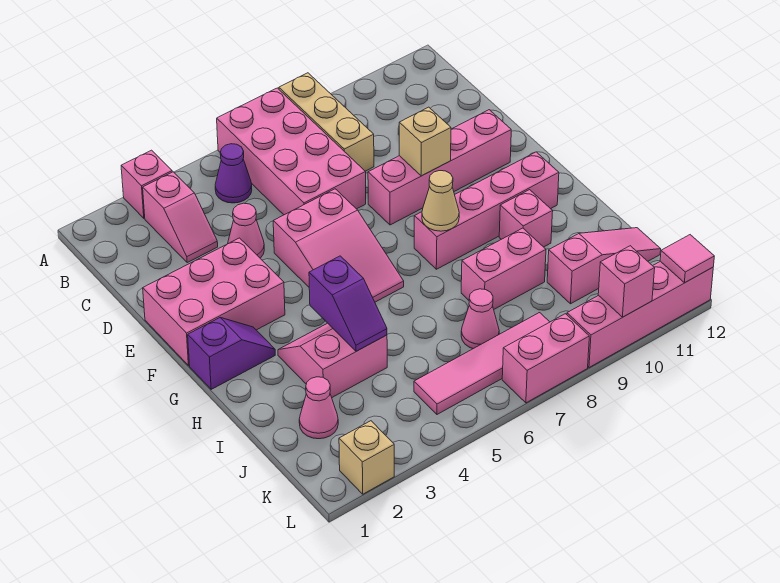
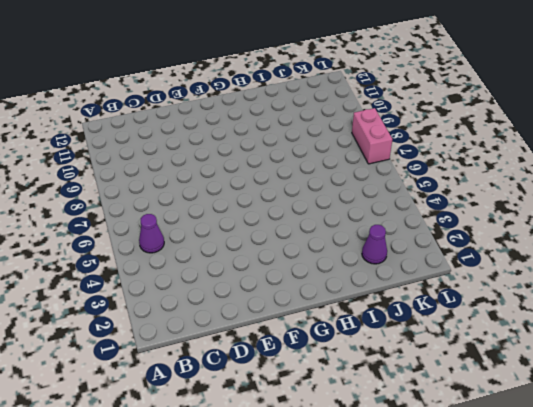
purple cone J2 level 1 -> pink cone J2 level 1
none -> pink brick A3 level 1
none -> pink brick A6:D7 level 1
none -> tan brick A8:C8 level 1

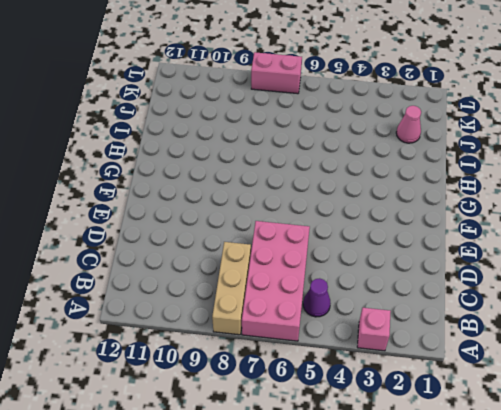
none -> pink slope B3:C3 level 1 top B
none -> pink cone D4 level 1
none -> pink brick E1:F3 level 1

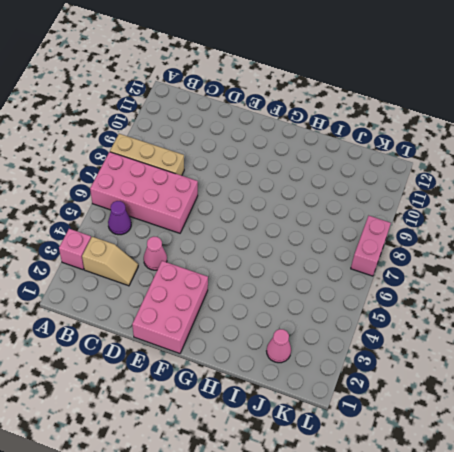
tan slope B3:C3 level 1 top B -> pink slope B3:C3 level 1 top B
none -> pink slope E5:G6 level 1 top E
none -> pink brick E8:E11 level 1
none -> purple slope G1:G2 level 1 top 1

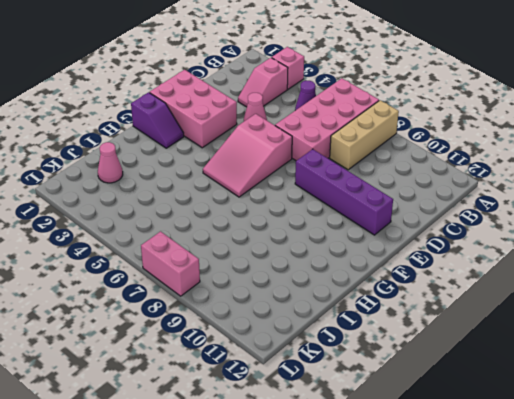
purple brick E8:E11 level 1 -> pink brick E8:E11 level 1
none -> pink brick G8:G11 level 1
none -> pink slope H3:I4 level 1 top I
none -> pink brick H10 level 1

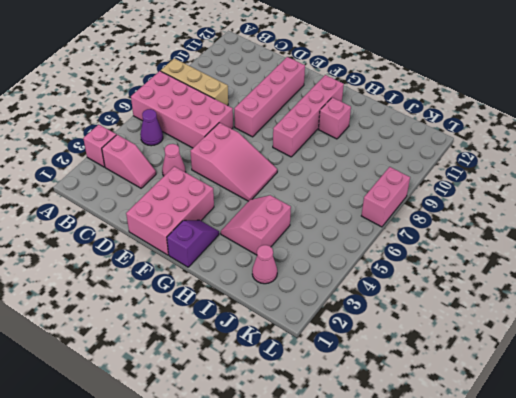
none -> pink brick I8:I9 level 1
none -> pink cone J7 level 1
none -> pink slope J10:J12 level 1 top 10

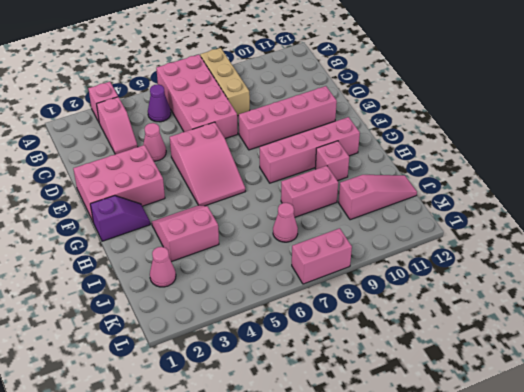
none -> pink tile K5:K8 level 1
none -> tan brick L2 level 1
none -> pink brick L9:L12 level 1

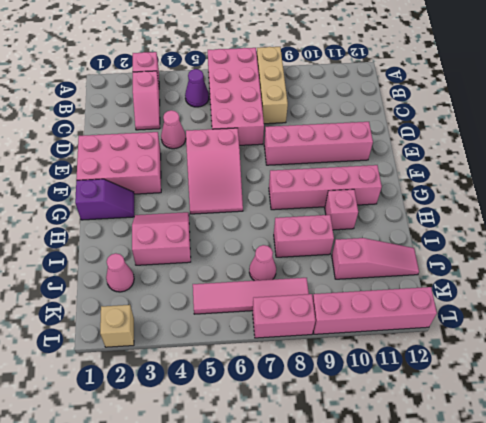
none -> tan brick E9 level 2
none -> tan cone G8 level 2
none -> purple slope H4:I4 level 2 top H

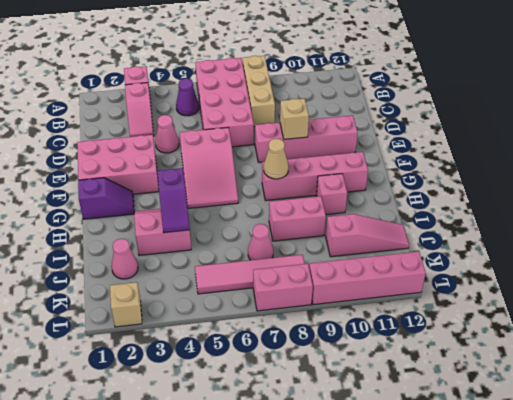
none -> pink brick L10 level 2
none -> pink tile L12 level 2

